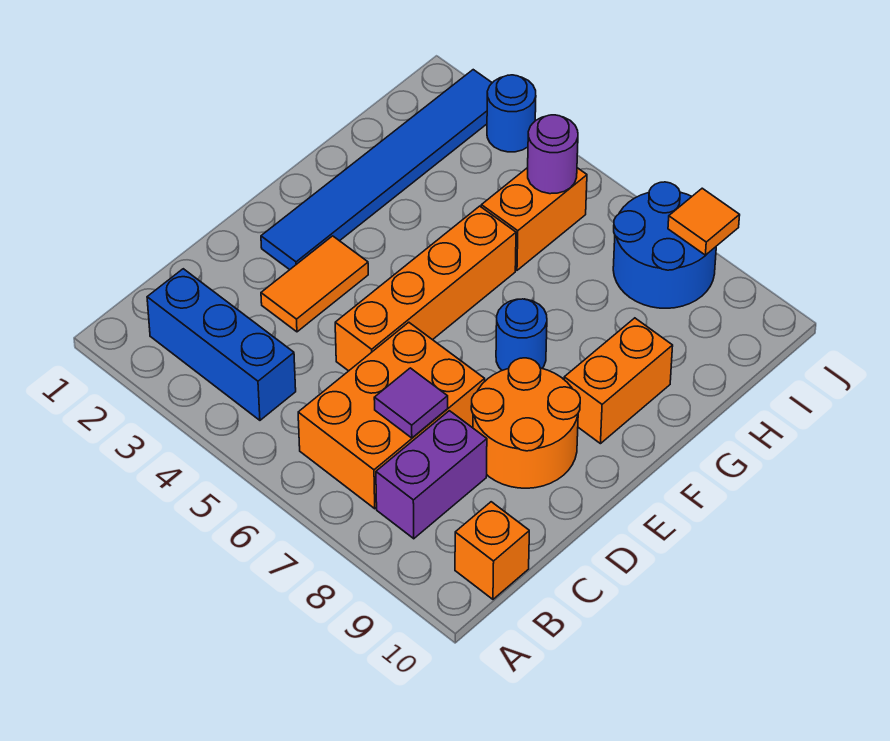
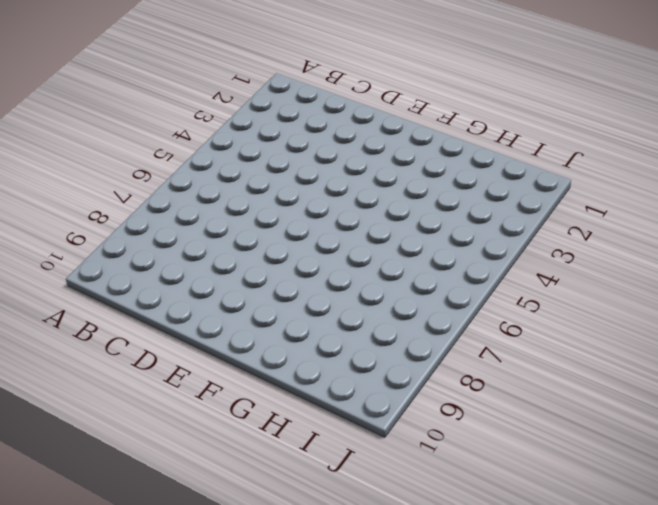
none -> blue brick B2:B4 level 1
none -> orange brick B6:D7 level 1
none -> purple brick B8:C8 level 1

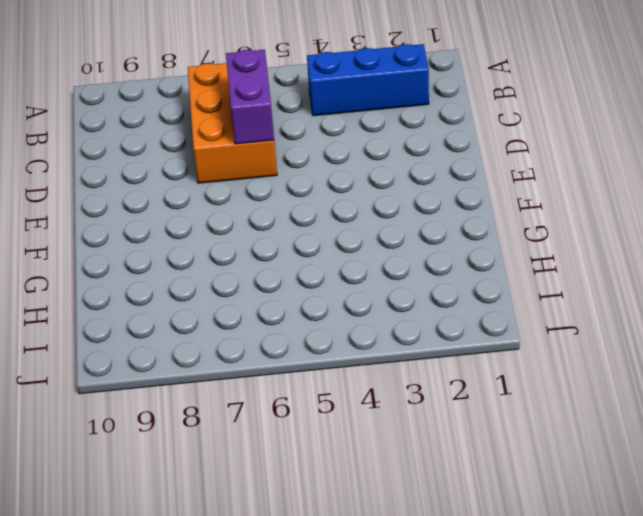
purple brick C6:D6 level 2 -> purple brick B8:C8 level 1
none -> orange brick B10 level 1
none -> orange tile D3:E3 level 1
none -> orange brick D5:G5 level 1

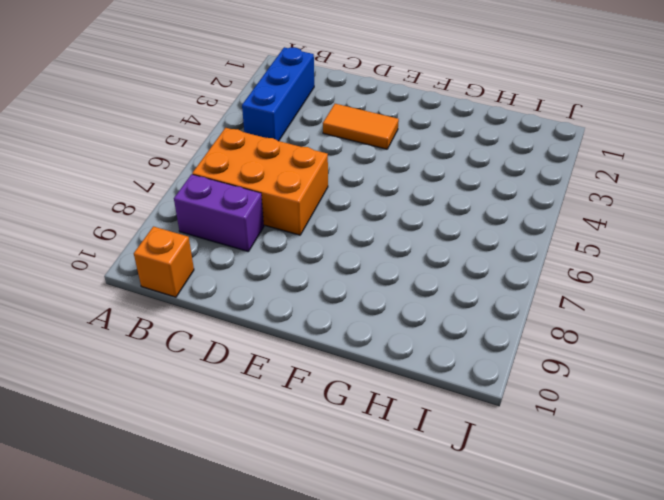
none -> orange brick D5:G5 level 1
none -> orange round brick D8:E9 level 1
none -> blue tile E2:J2 level 1

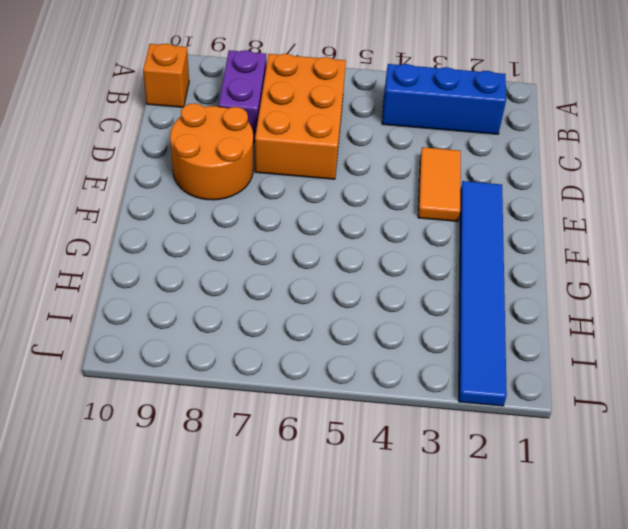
none -> orange brick D5:G5 level 1
none -> blue round brick F7 level 1
none -> orange brick F9:G9 level 1

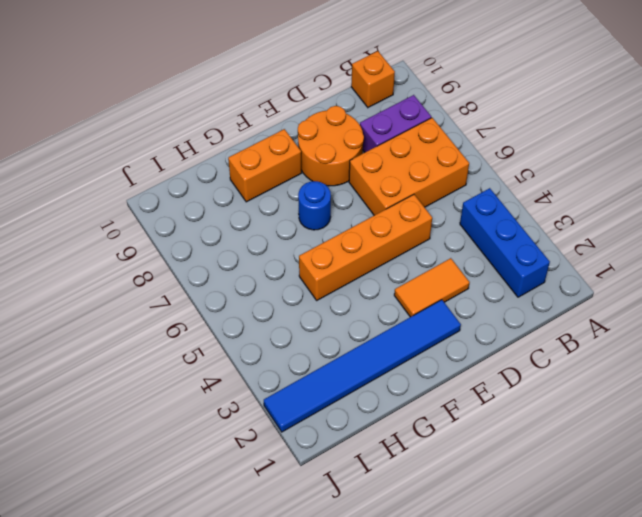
none -> orange brick H5:I5 level 1
none -> blue round brick I7:J8 level 1
none -> blue round brick J3 level 1

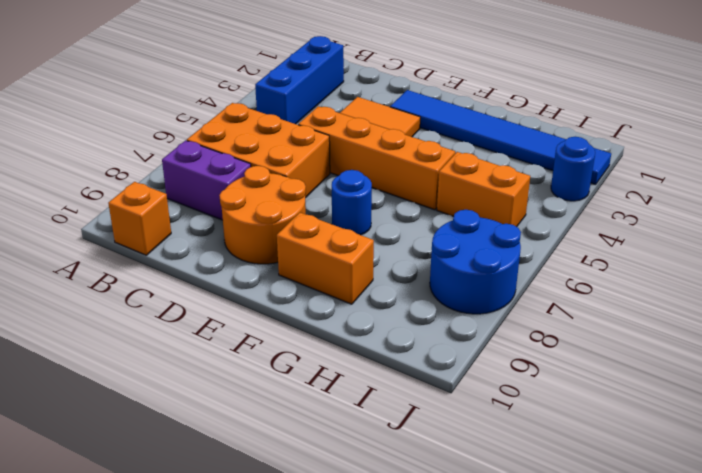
none -> purple tile C7 level 2
none -> purple round brick I5 level 2
none -> orange tile J8 level 2

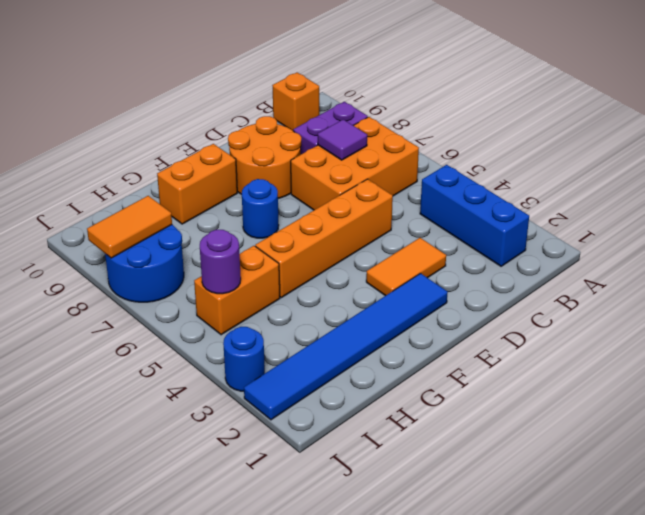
orange tile I8:J8 level 2 -> orange tile J8 level 2

